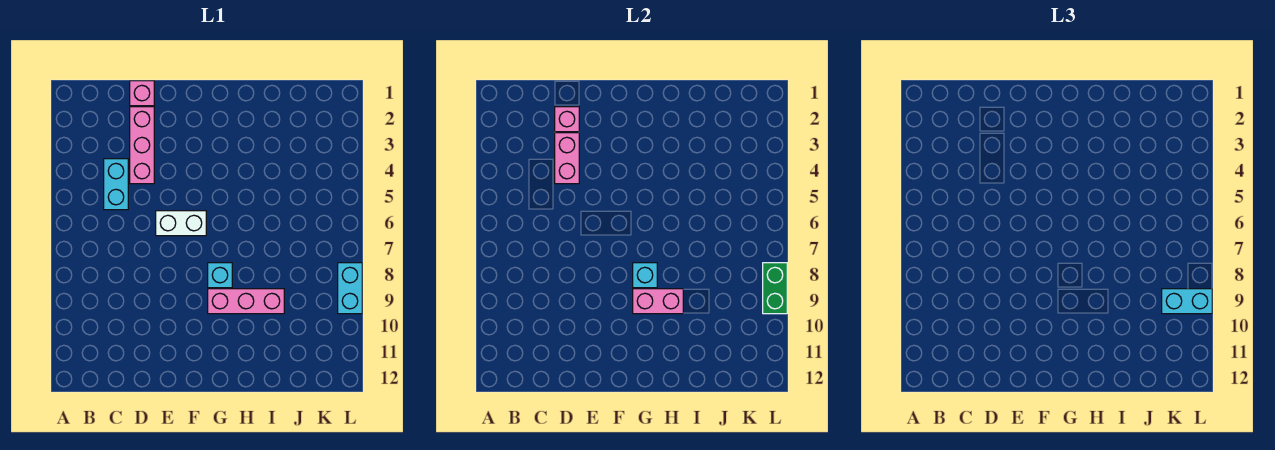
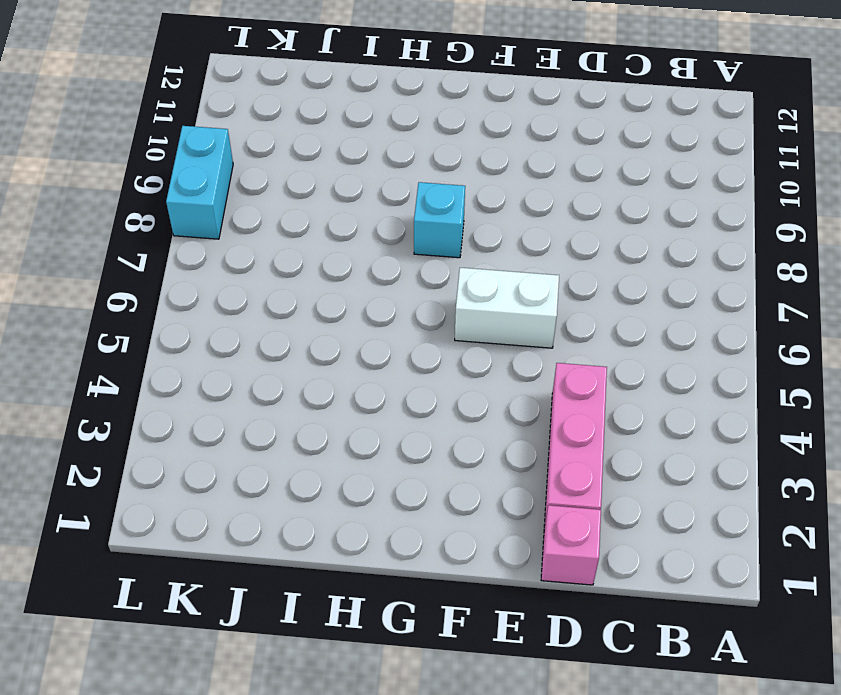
none -> cyan brick C4:C5 level 1
none -> pink brick G9:I9 level 1
none -> pink brick D2 level 2

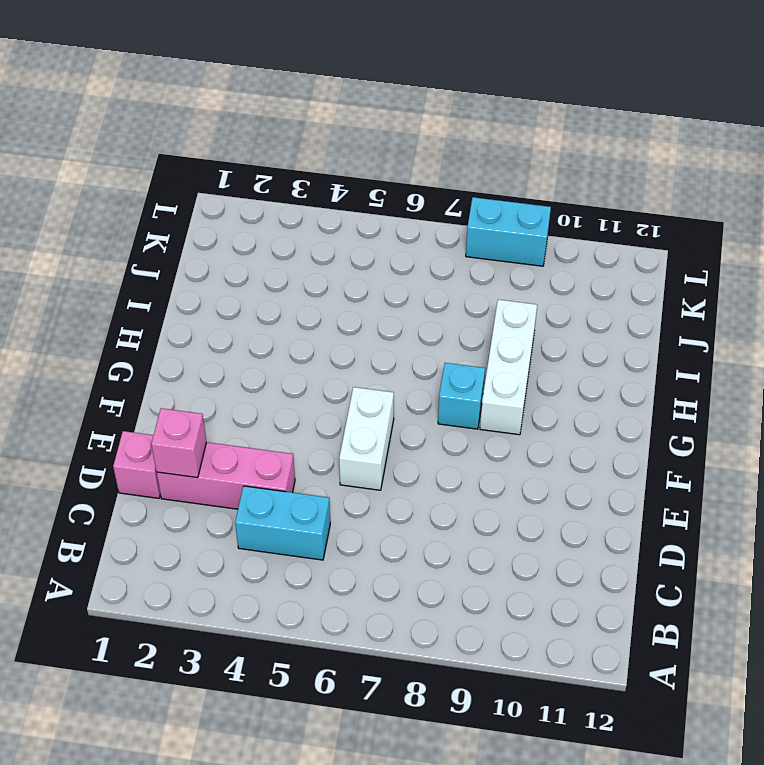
white brick G9:I9 level 1 -> pink brick G9:I9 level 1
none -> pink brick D3:D4 level 2
none -> cyan brick G8 level 2
none -> pink brick G9:H9 level 2

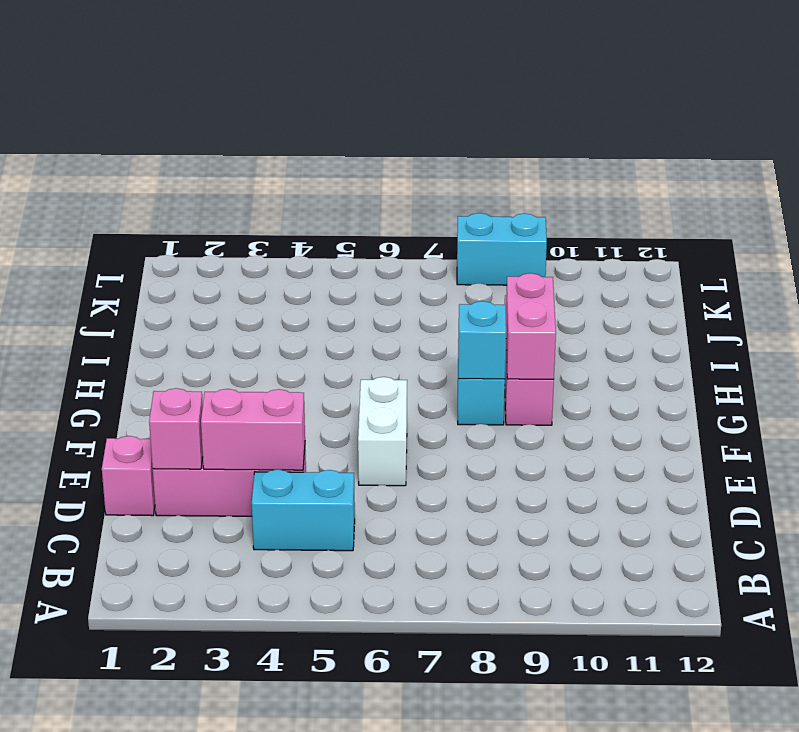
none -> green brick L8:L9 level 2
none -> cyan brick K9:L9 level 3

